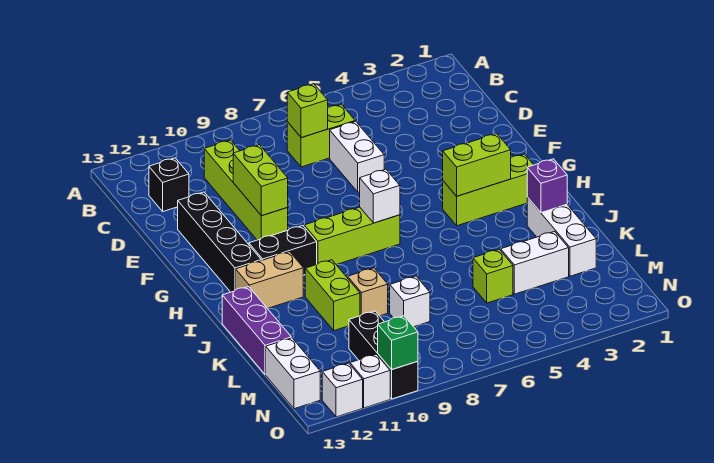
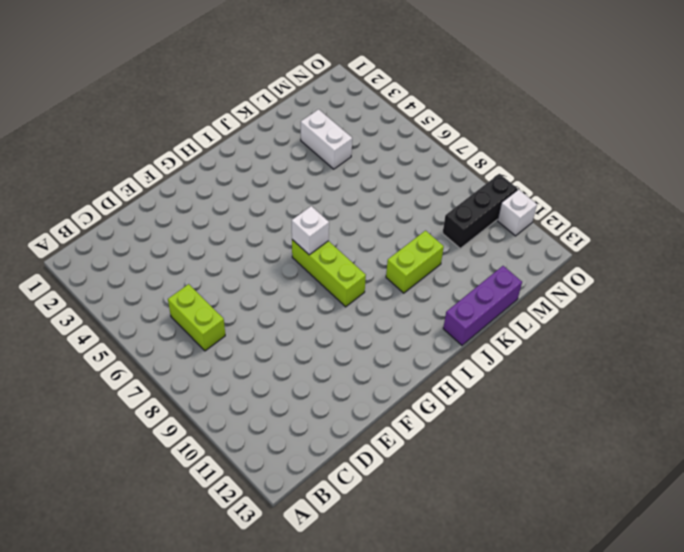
none -> lime brick C10:F10 level 1
none -> black brick C12 level 1
none -> white brick D6:E6 level 1

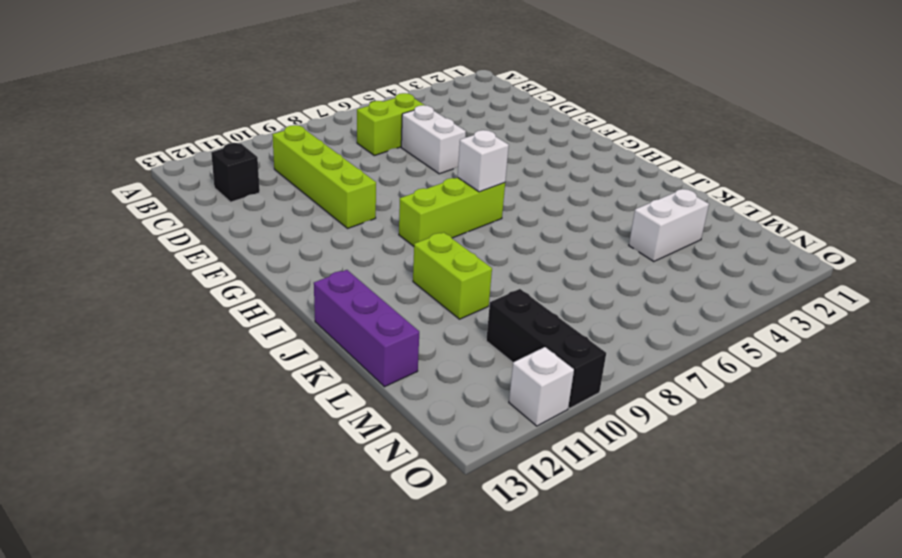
none -> black brick E12:H12 level 1
none -> lime brick H2:H4 level 1
none -> black brick H10:H11 level 1

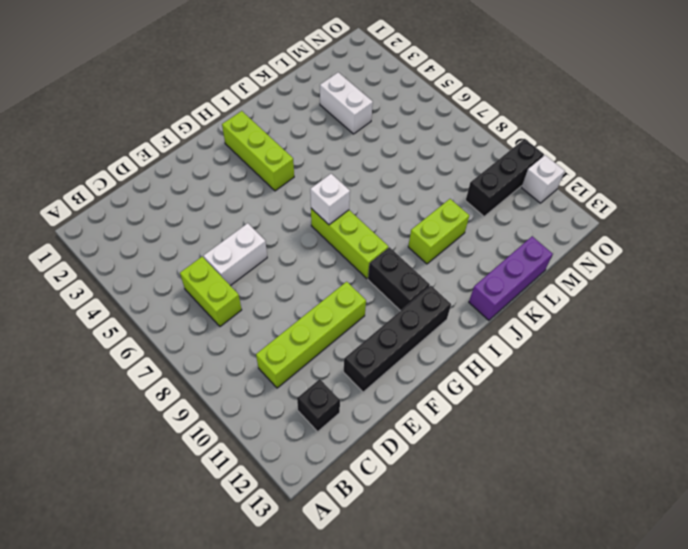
none -> tan brick I11:I12 level 1
none -> white brick J2:L2 level 1
none -> tan brick K9 level 1

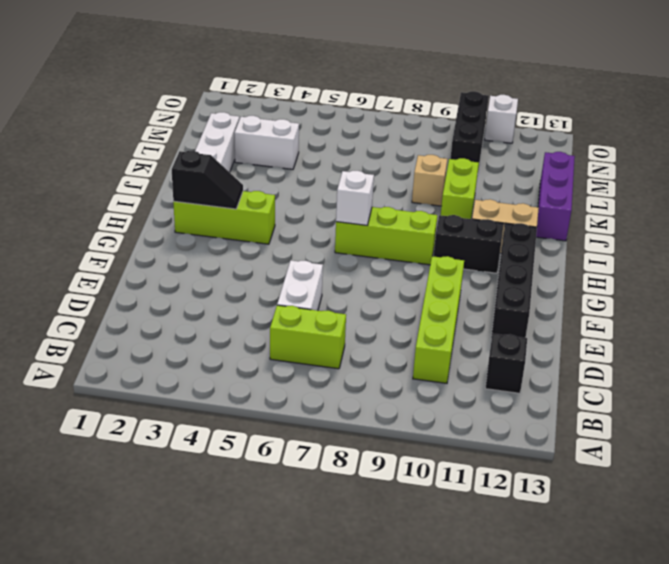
black slope H2:H3 level 2 top 2 -> lime brick H3:H4 level 2
none -> lime brick L5 level 1
none -> white brick L8 level 1
none -> white brick M13:N13 level 1

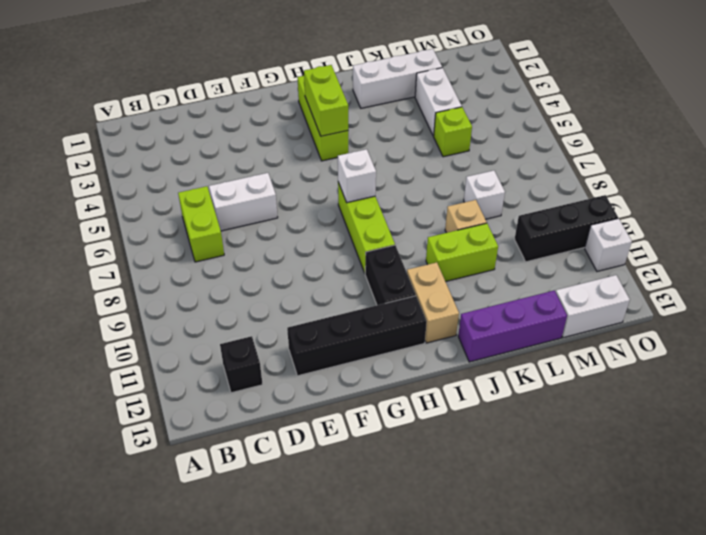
none -> lime brick C10:F10 level 1
none -> white brick O12 level 1
none -> lime brick C7 level 2

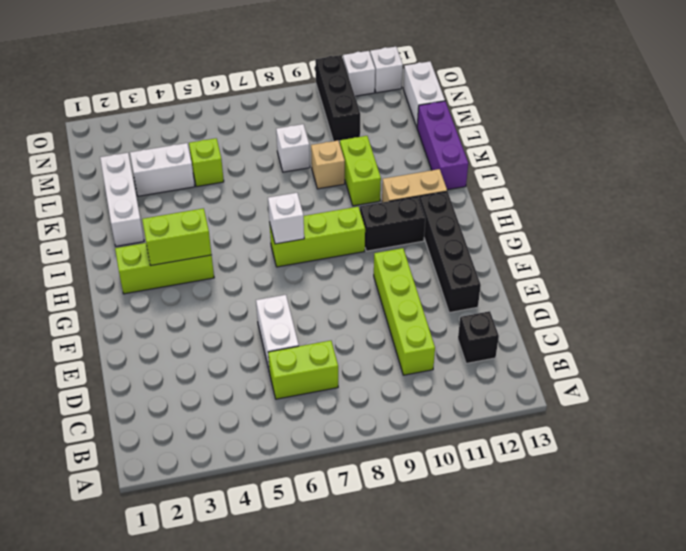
none -> lime brick C7 level 2
none -> lime brick E10:F10 level 2
none -> purple brick J2 level 2

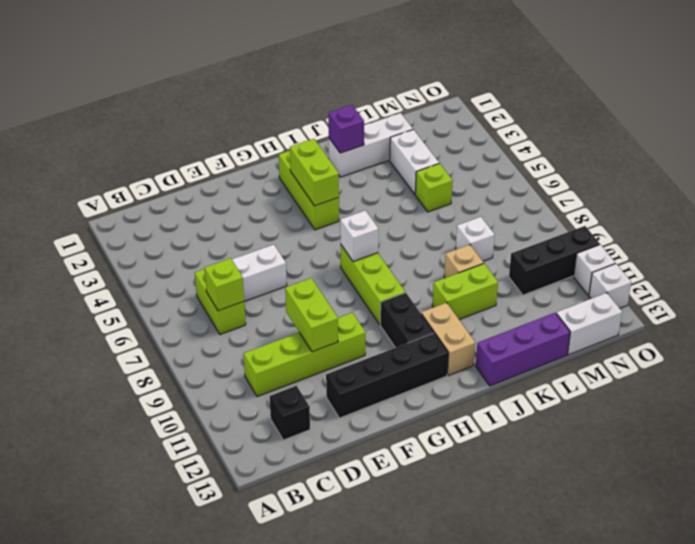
lime brick E9:E10 level 2 -> lime brick E10:F10 level 2
none -> green brick O10 level 2

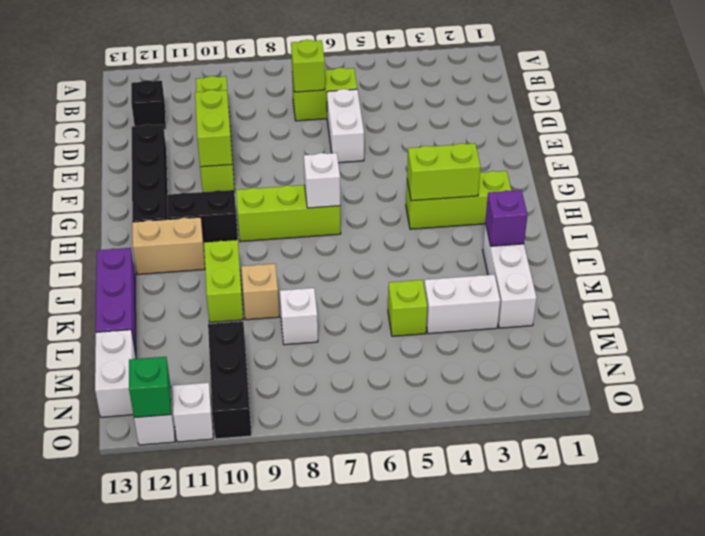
green brick O12 level 2 -> green brick O10 level 2

